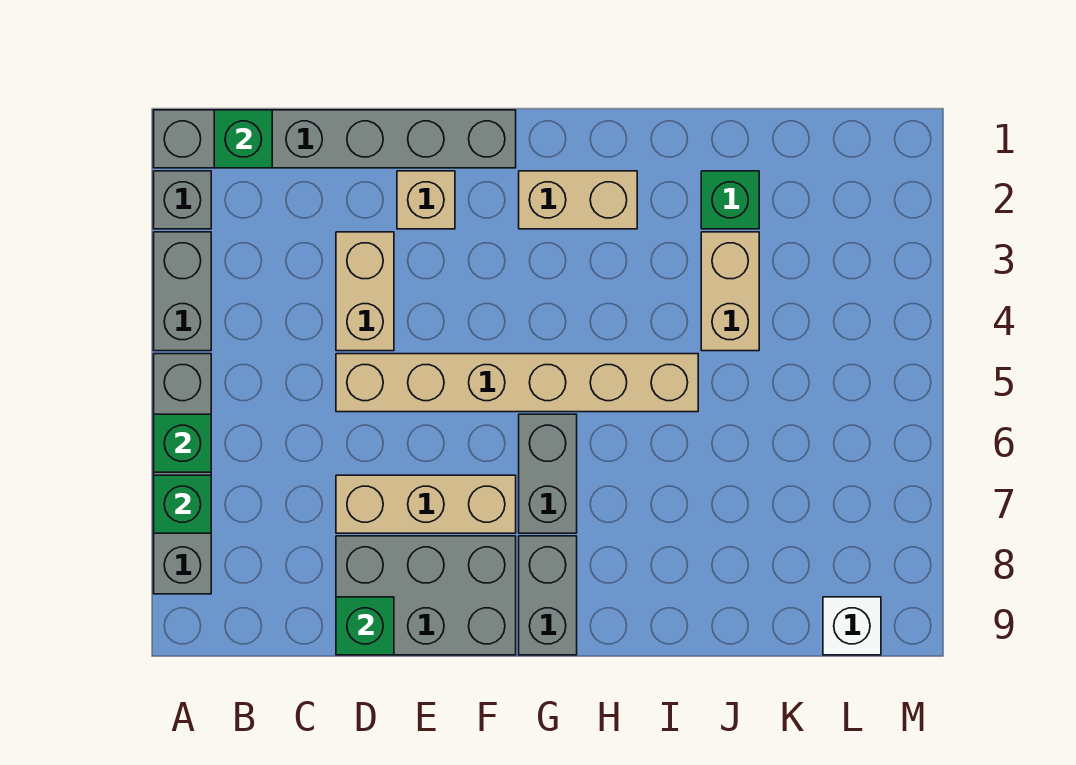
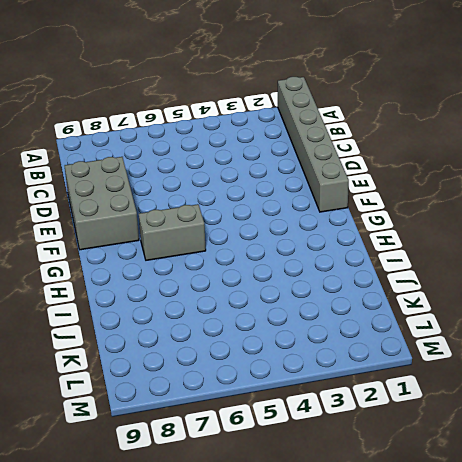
none -> grey brick A2 level 1
none -> grey brick A3:A4 level 1
none -> grey brick A5:A8 level 1

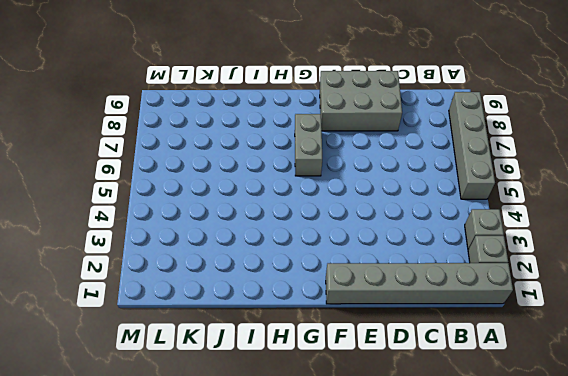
grey brick A3 level 1 -> grey brick A3:A4 level 1
none -> tan brick D3:D4 level 1
none -> tan brick D5:I5 level 1
none -> tan brick D7:F7 level 1

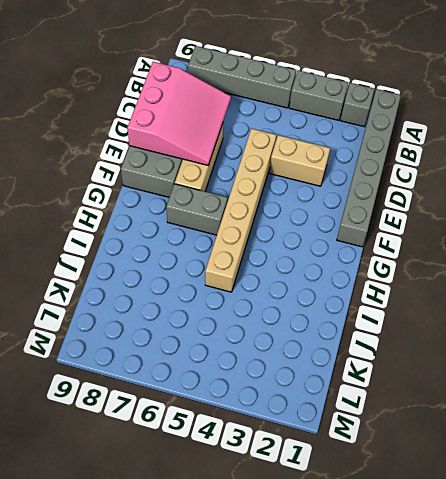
pink slope C7:E9 level 2 top 9 -> green brick D9 level 2
none -> tan brick E2 level 1
none -> tan brick G2:H2 level 1
none -> grey brick G8:G9 level 1

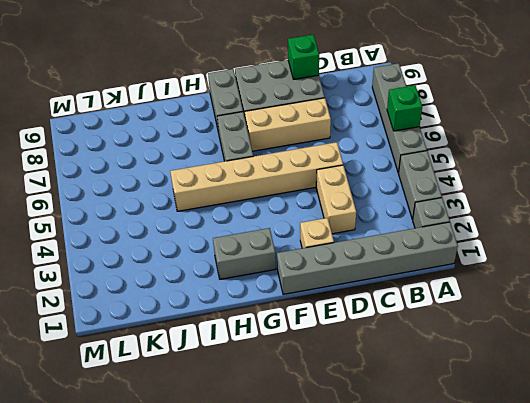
grey brick G2:H2 level 1 -> tan brick G2:H2 level 1
none -> green brick J2 level 1
none -> tan brick J3:J4 level 1
none -> white brick L9 level 1

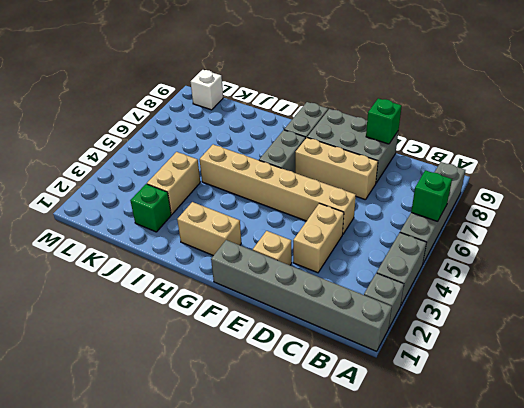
none -> green brick A7 level 2
none -> green brick B1 level 2

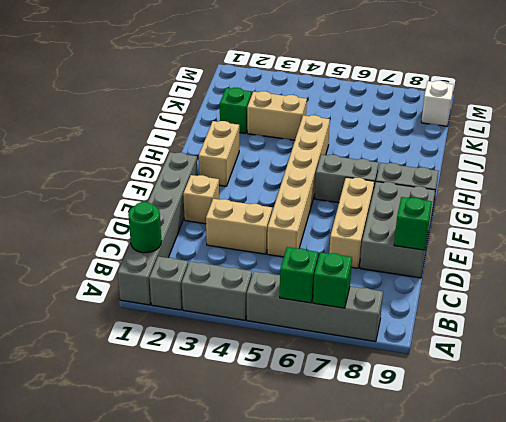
green round brick B1 level 2 -> green brick B1 level 2

